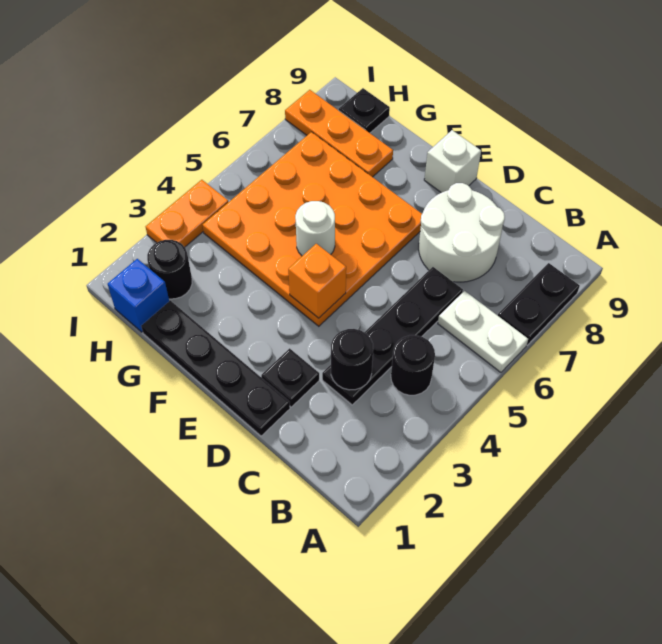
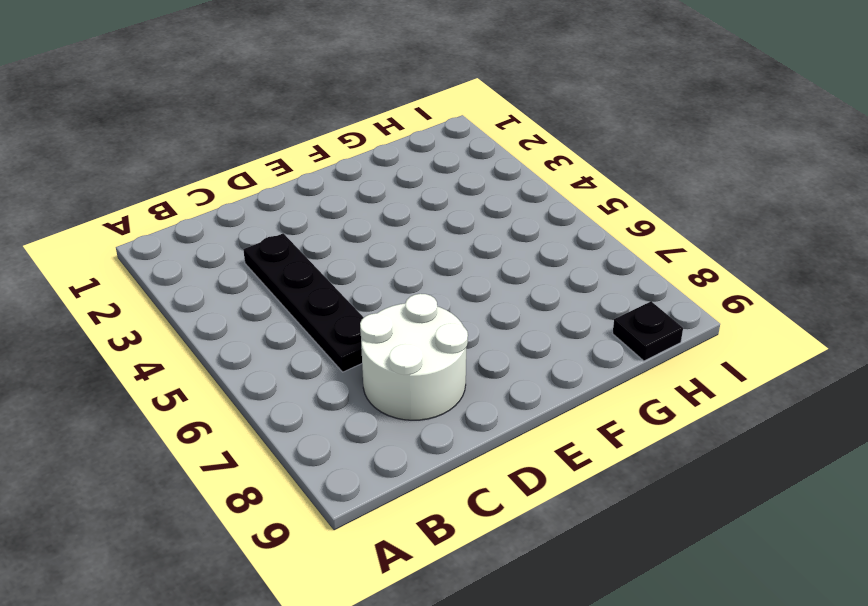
none -> white plate A6:B6 level 1
none -> black plate A7:A8 level 1
none -> black round brick B4 level 1

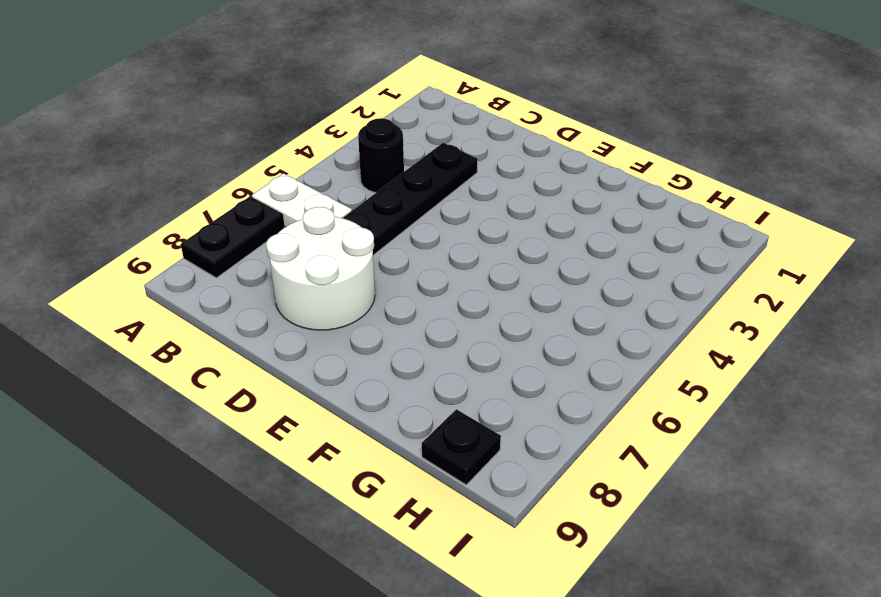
none -> black plate D1:G1 level 1
none -> black plate D2 level 1
none -> orange plate E4:H7 level 1

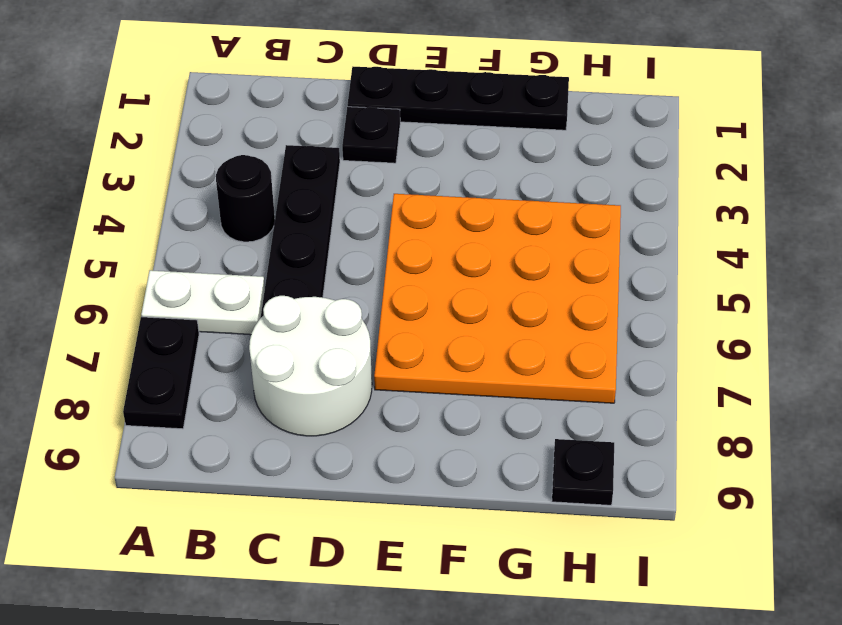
none -> white brick E9 level 1
none -> orange plate G8:I8 level 1
none -> blue brick H1 level 1

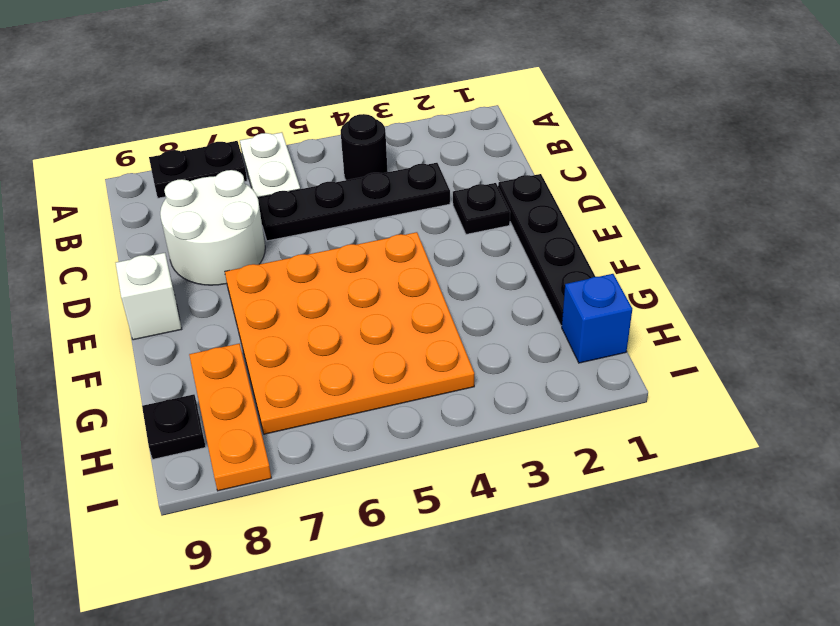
none -> black round brick H2 level 1
none -> orange plate I3:I4 level 1
none -> black round brick C3 level 2

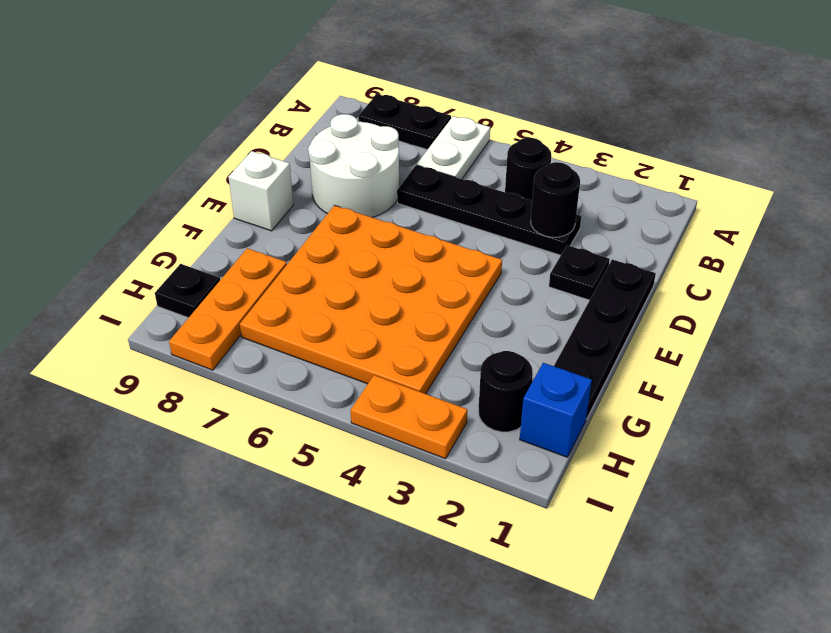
none -> orange brick E4 level 2
none -> white round brick F5 level 2

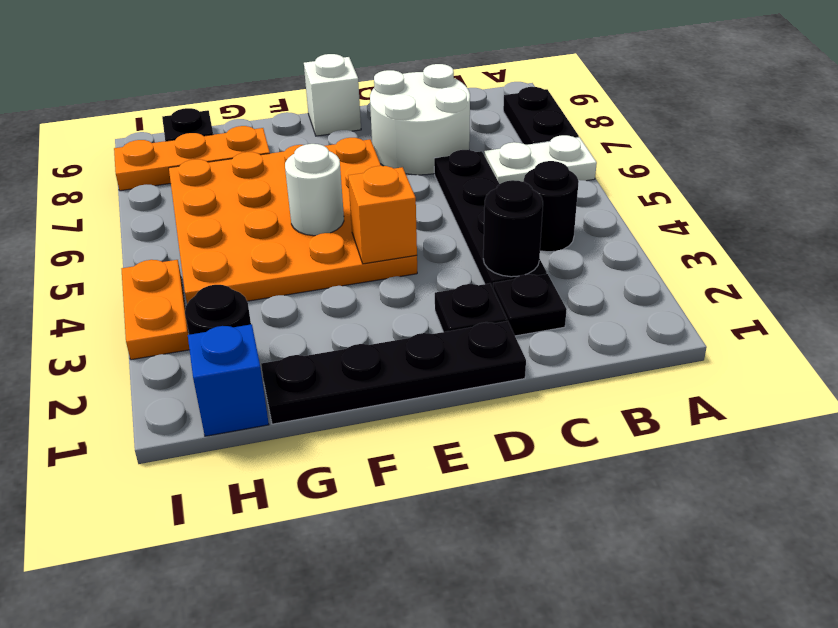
black plate C2 level 1 -> none

